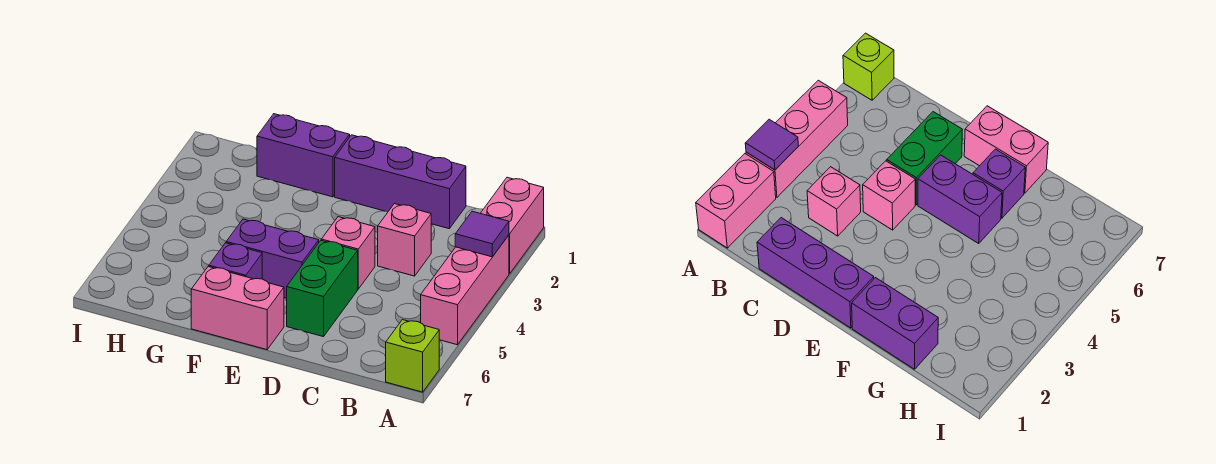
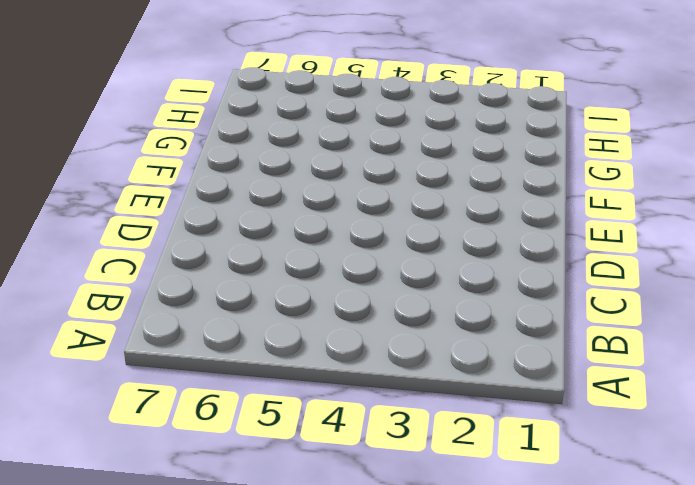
none -> pink brick A1:A2 level 1
none -> pink brick A3:A5 level 1
none -> lime brick A7 level 1

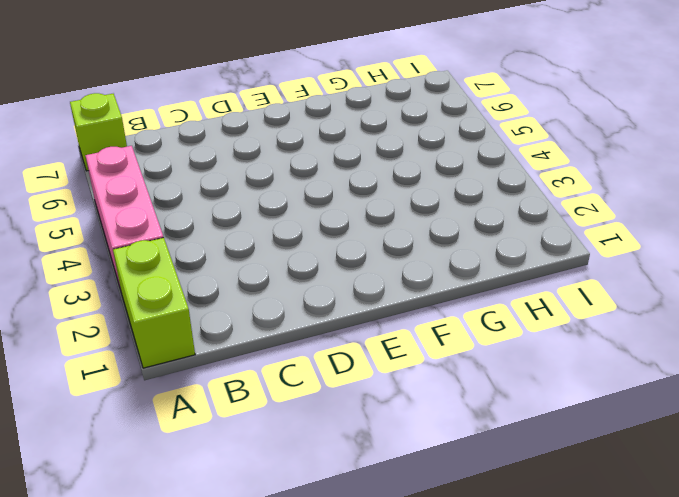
lime brick A1:A2 level 1 -> pink brick A1:A2 level 1
none -> purple brick C1:E1 level 1
none -> pink brick C3 level 1
none -> pink brick D4 level 1

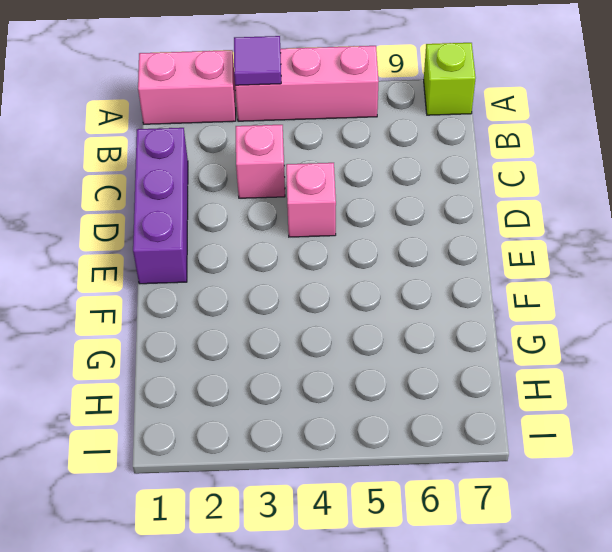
none -> green brick D5:D6 level 1
none -> purple brick E5:F5 level 1
none -> pink brick E7:F7 level 1

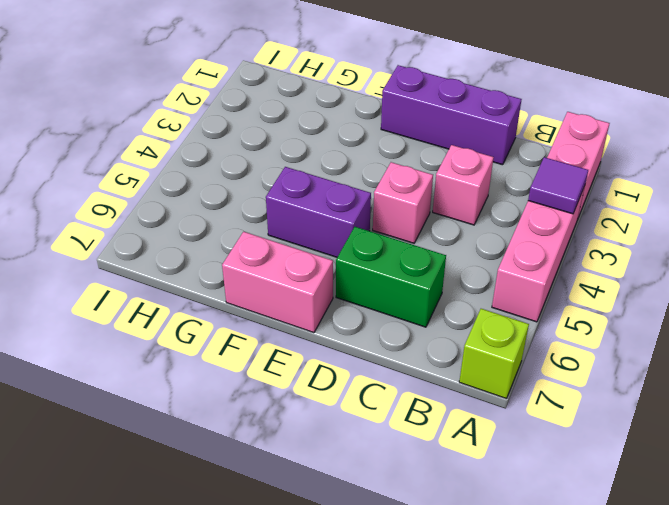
green brick C6:D6 level 1 -> green brick D5:D6 level 1
none -> purple brick F1:G1 level 1
none -> purple brick F6 level 1

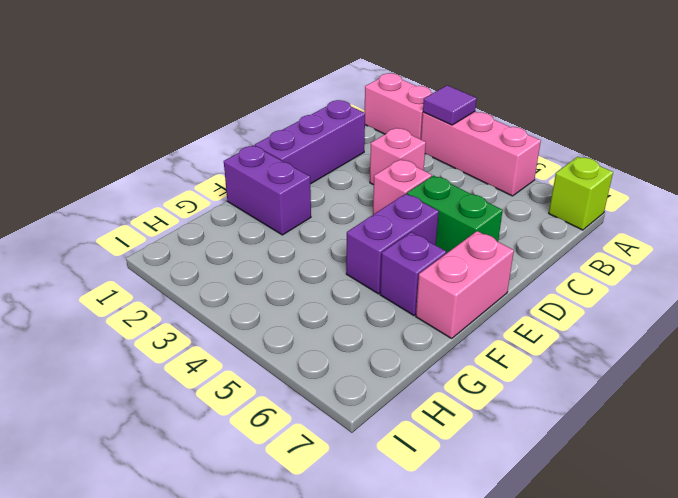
purple brick F1:F2 level 1 -> purple brick F1:G1 level 1

